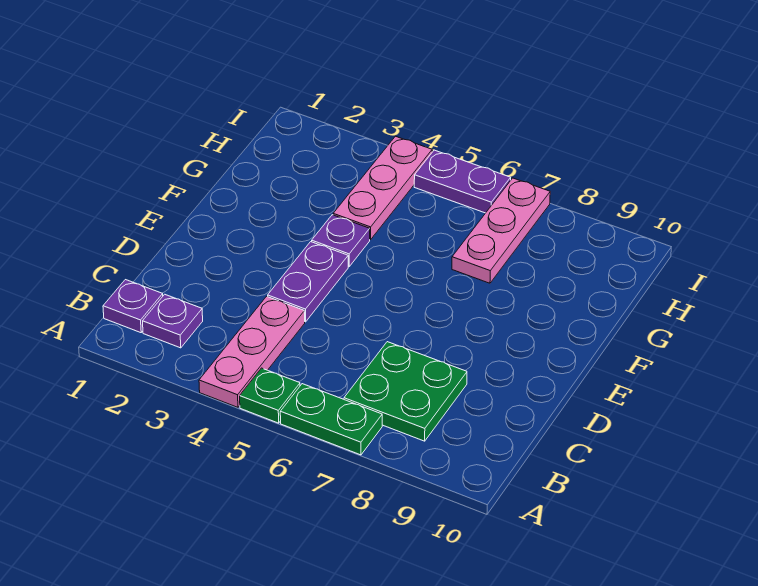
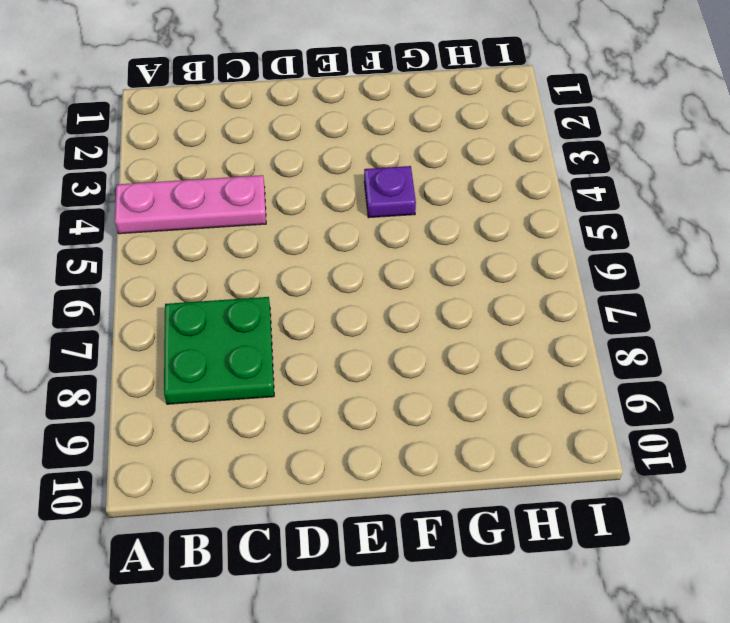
none -> green plate A5 level 1
none -> green plate A6:A7 level 1

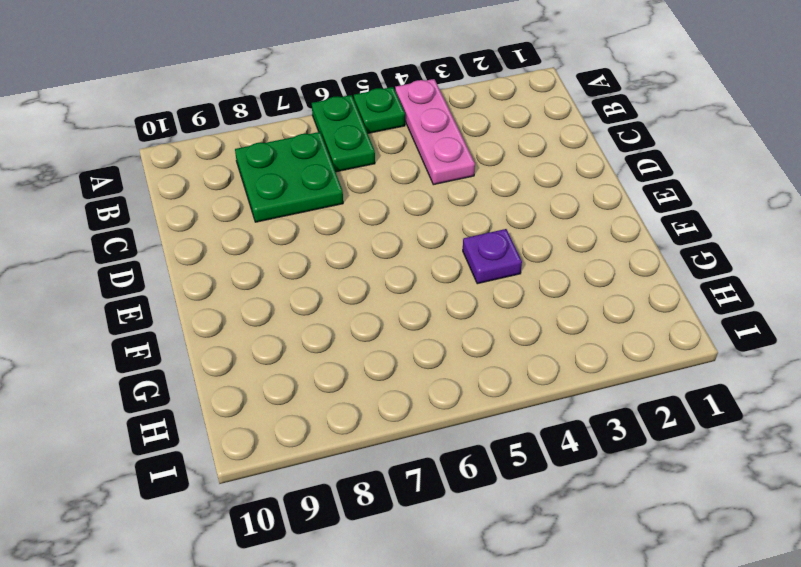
green plate A6:B6 level 1 -> green plate A6:A7 level 1
none -> purple plate B1 level 1
none -> purple plate B2 level 1

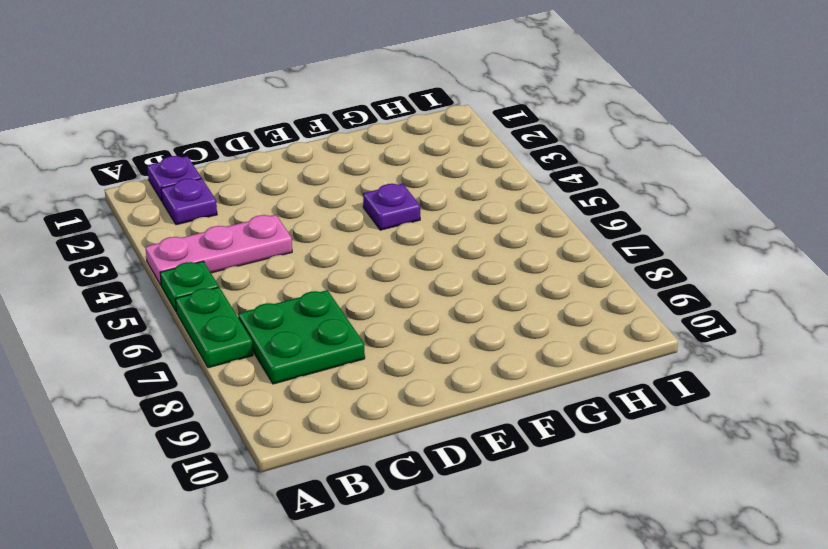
none -> purple plate D4:E4 level 1
none -> pink plate G4:I4 level 1

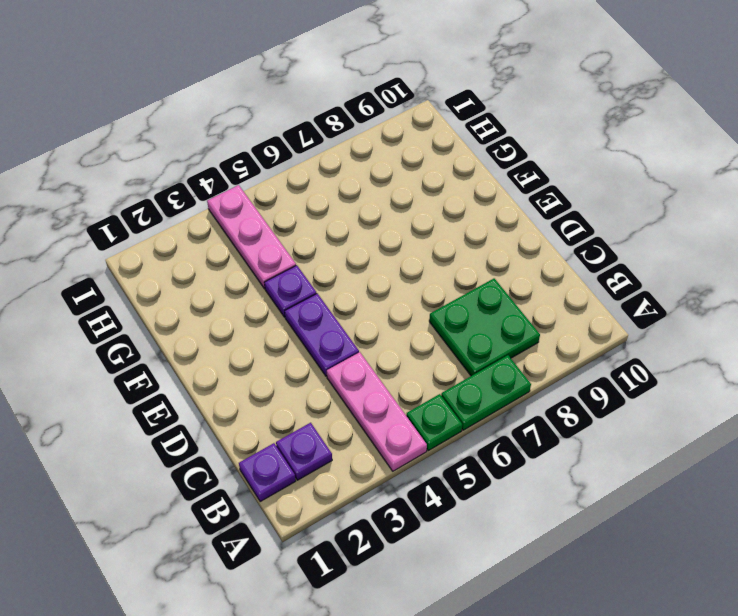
none -> pink plate G7:I7 level 1
none -> purple plate I5:I6 level 1

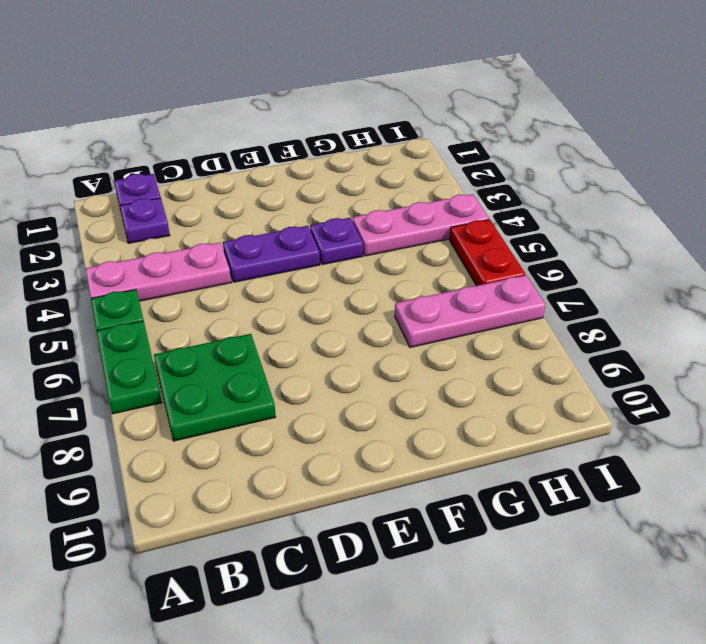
red plate I5:I6 level 1 -> purple plate I5:I6 level 1

